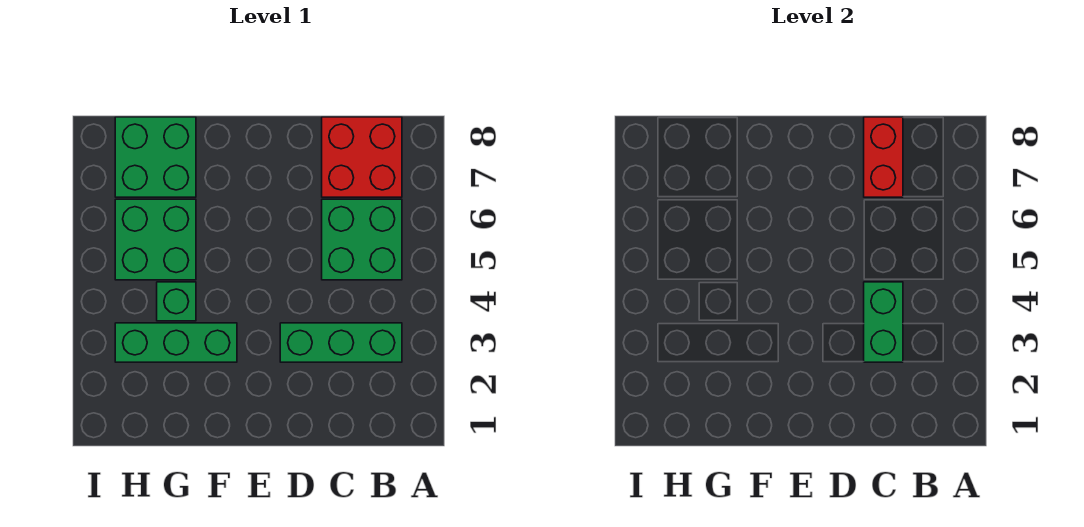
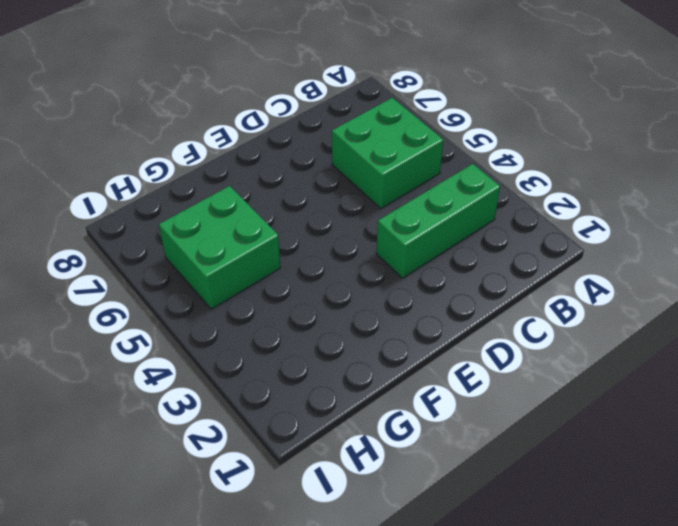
none -> red brick B7:C8 level 1
none -> green brick F3:H3 level 1

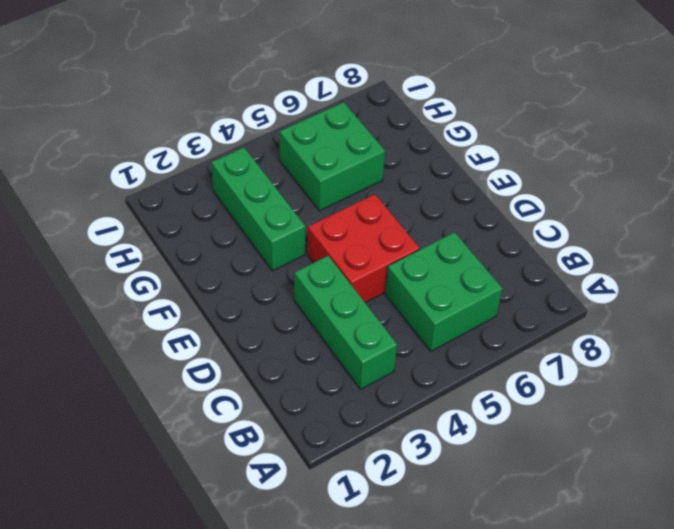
red brick D4:E5 level 1 -> red brick B7:C8 level 1
none -> green brick G4 level 1
none -> green brick G7:H8 level 1

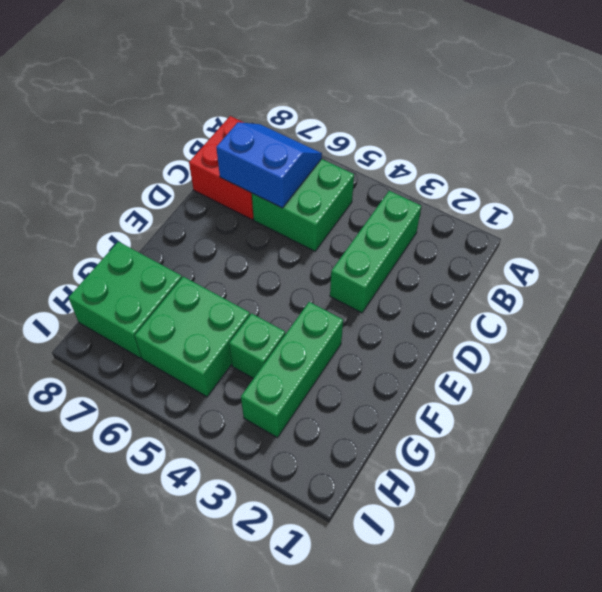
blue slope B6:C7 level 2 top C -> red brick C7:C8 level 2
none -> green brick C3:C4 level 2

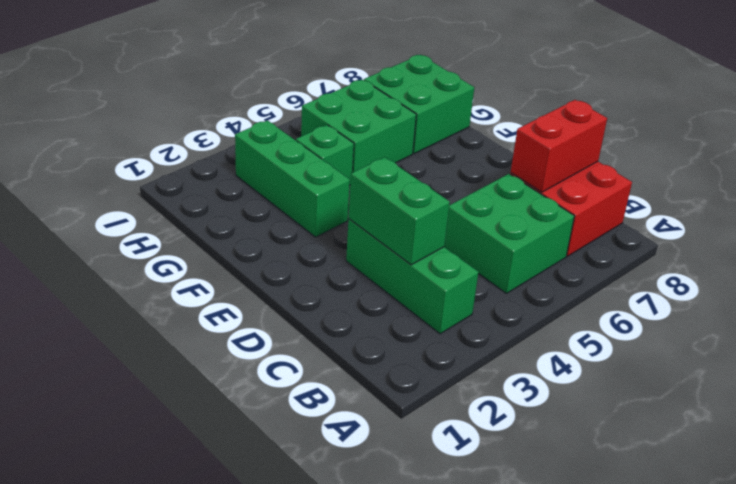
green brick C3:D3 level 2 -> green brick C3:C4 level 2

